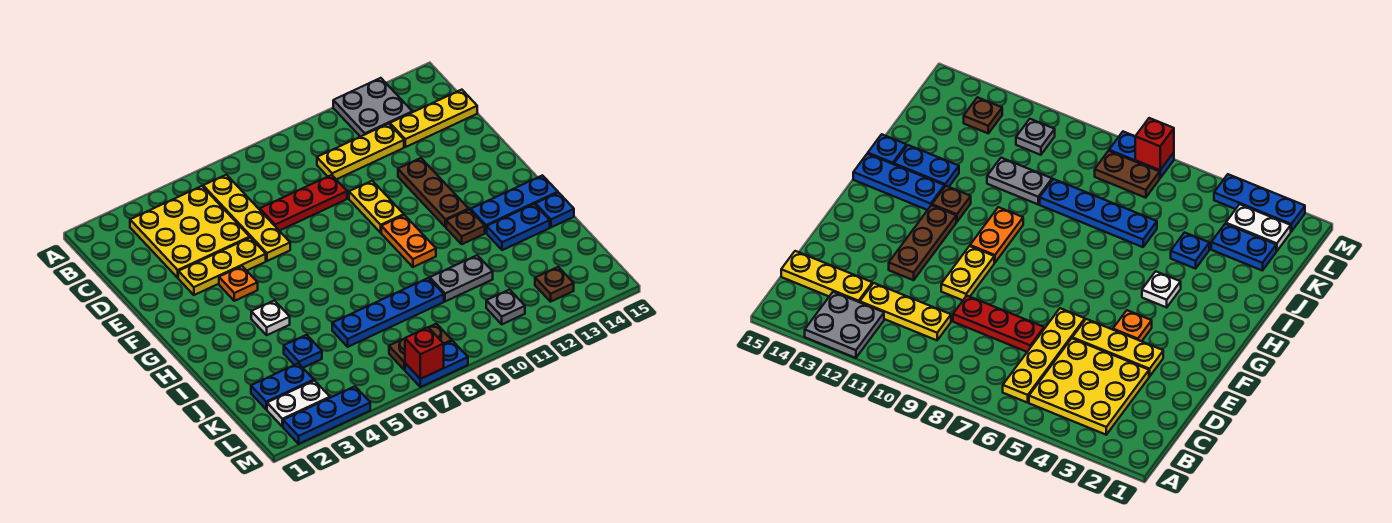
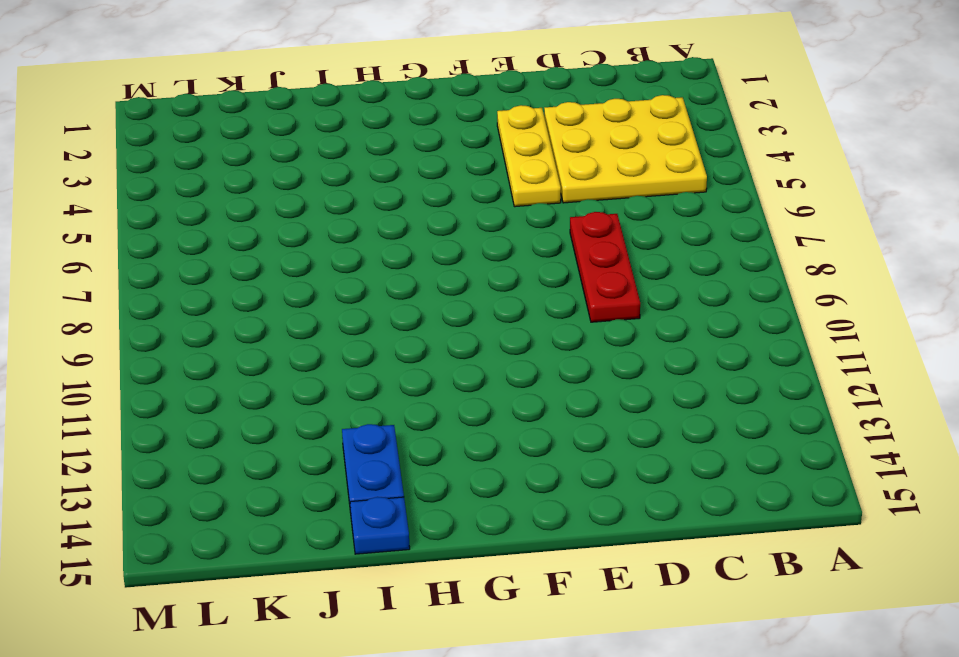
none -> grey plate A12:B13 level 1
none -> yellow plate B6:E6 level 1
none -> yellow plate C10:C12 level 1

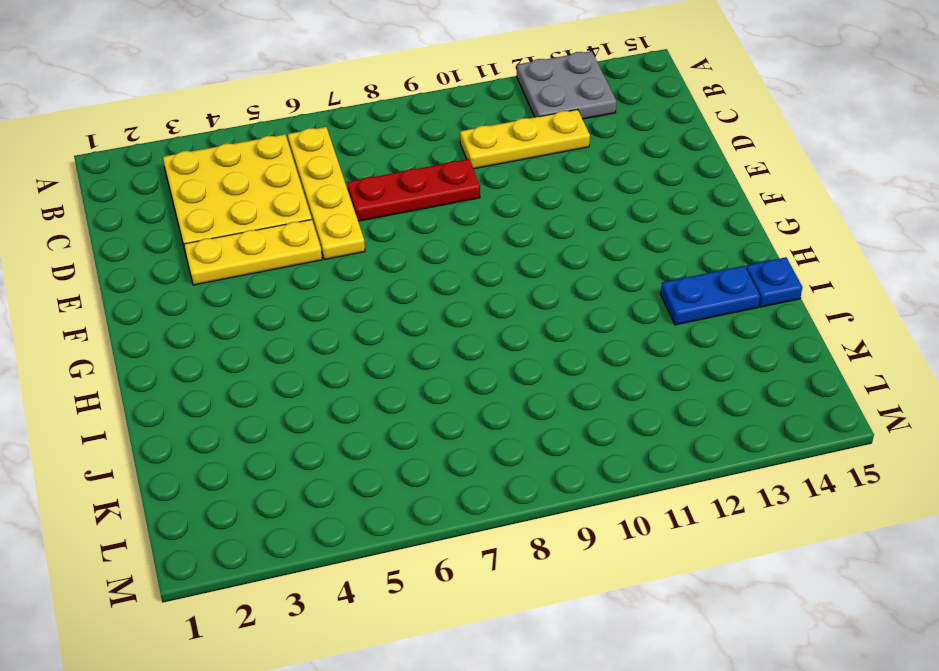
none -> yellow plate C13:C15 level 1
none -> yellow plate E10:F10 level 1
none -> brown plate E12:G12 level 1

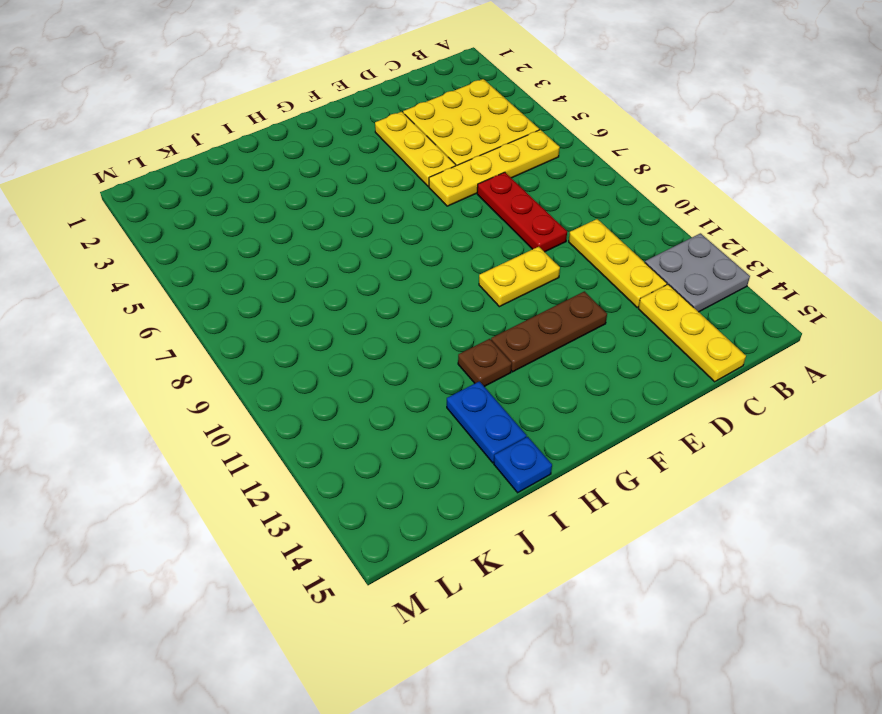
none -> orange plate F4 level 1
none -> orange plate G10:H10 level 1
none -> white plate H4 level 1

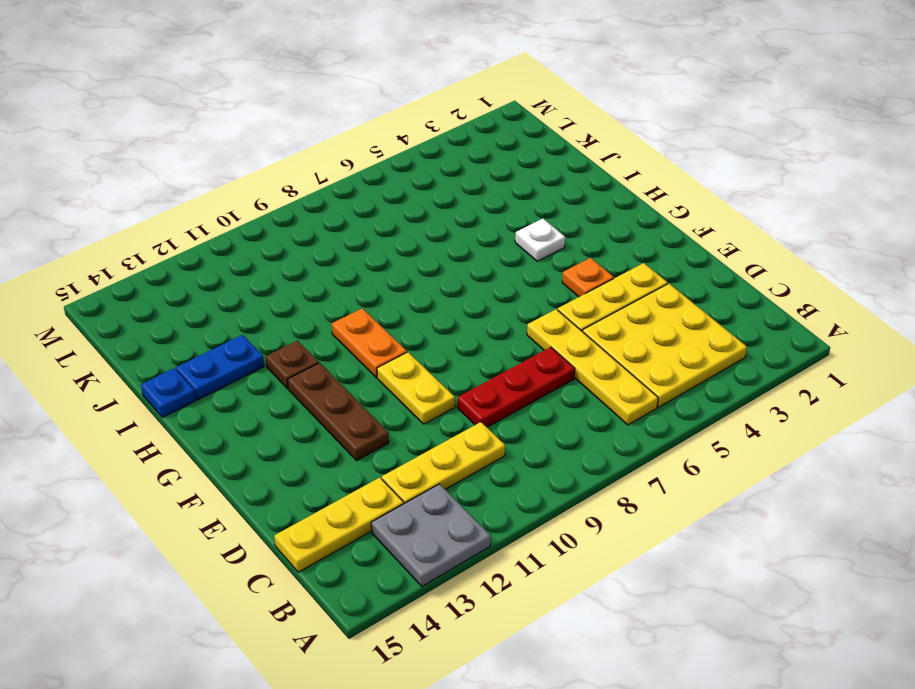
none -> blue plate H13:H15 level 1
none -> blue plate J4 level 1
none -> blue plate J6:J9 level 1

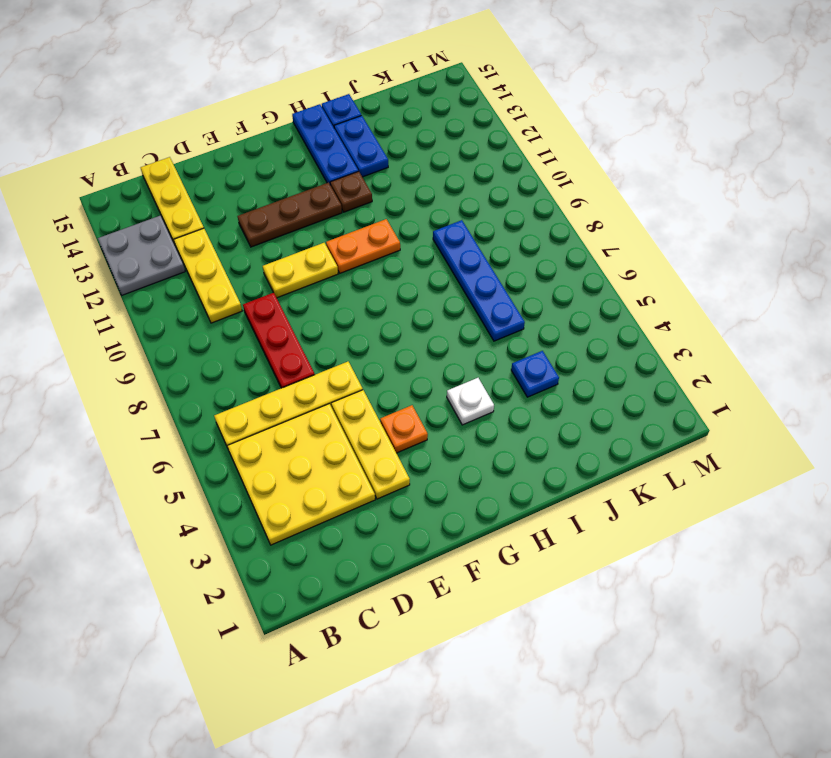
none -> grey plate J10:J11 level 1
none -> blue plate K2:K3 level 1
none -> white plate L2:L3 level 1

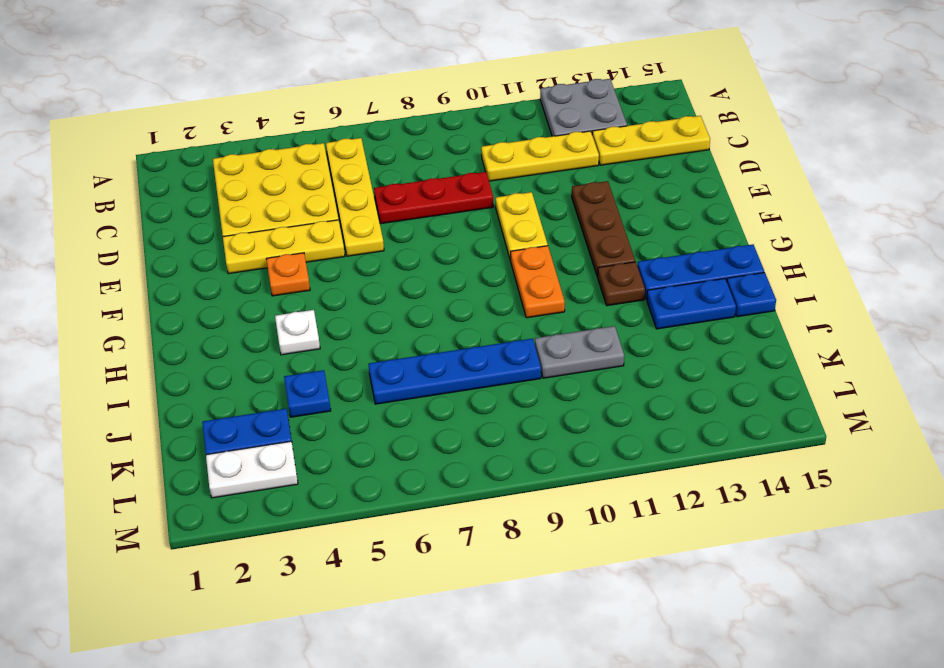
none -> brown plate L7:L8 level 1
none -> grey plate L11 level 1
none -> brown plate L13 level 1

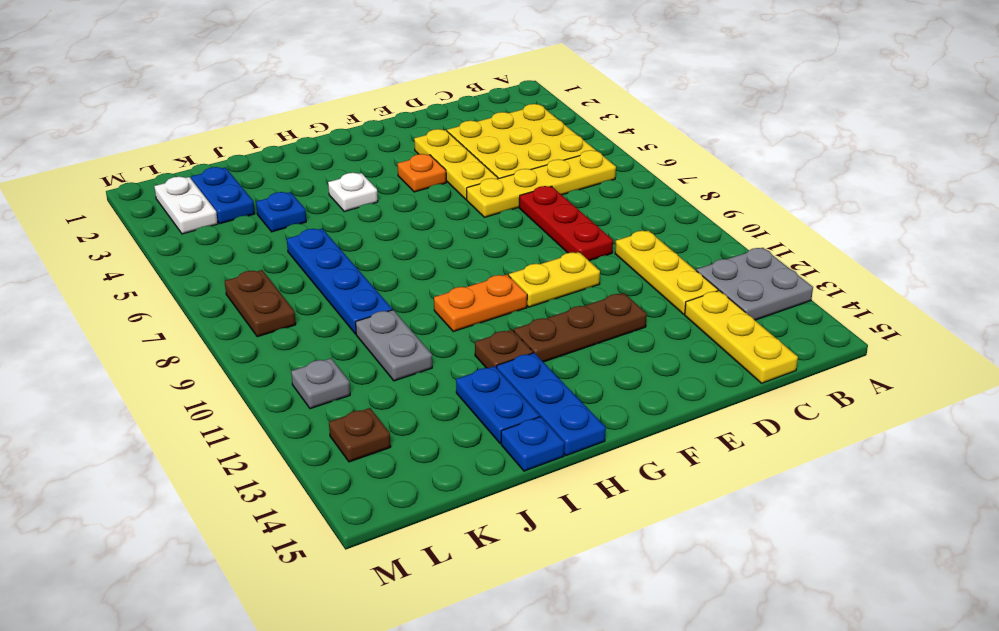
none -> blue plate M2:M4 level 1
none -> blue plate M7:M8 level 1
none -> red brick M7 level 2

